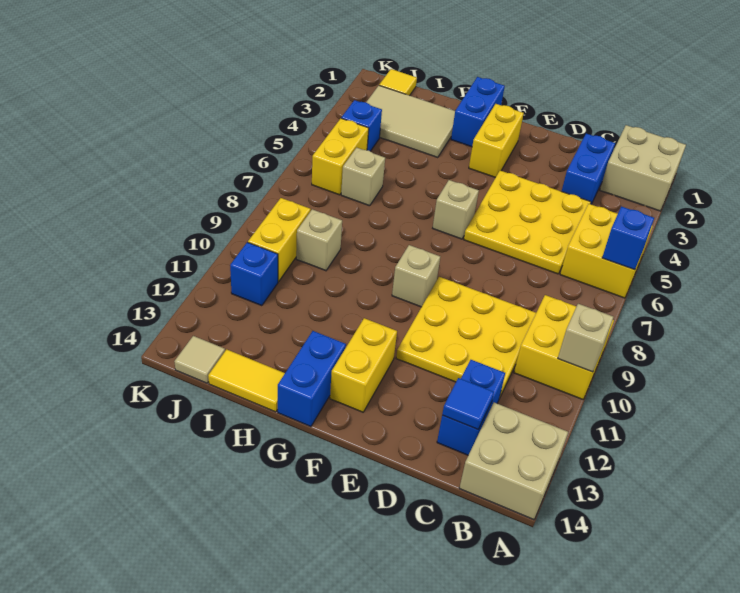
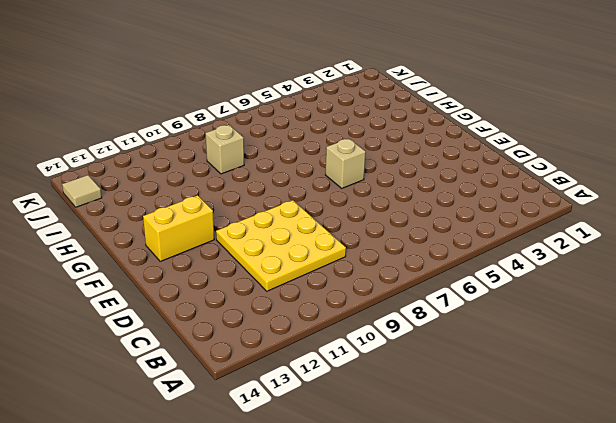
none -> tan brick A1:B2 level 1
none -> yellow brick A5:B6 level 1
none -> yellow brick A9:B10 level 1

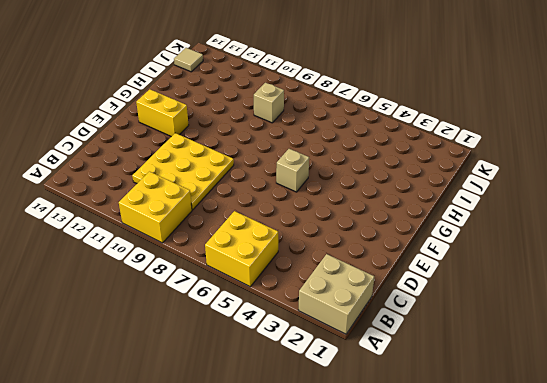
none -> tan brick A13:B14 level 1
none -> blue brick C2:C3 level 1
none -> yellow plate C4:E6 level 1

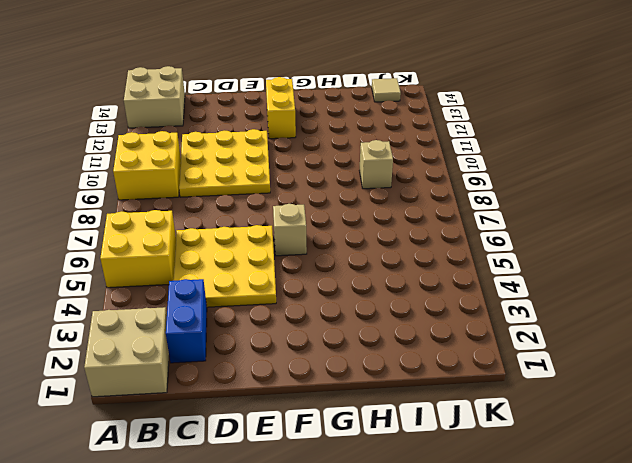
none -> blue brick C12:C13 level 1
none -> yellow brick F2:F3 level 1
none -> tan brick F9 level 1

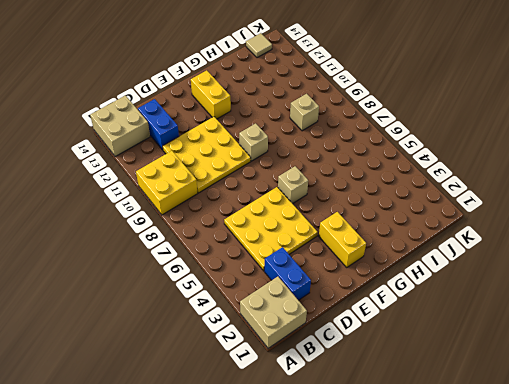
none -> yellow brick A5:B6 level 1
none -> blue brick G1:G2 level 1
none -> blue brick G13:G14 level 1

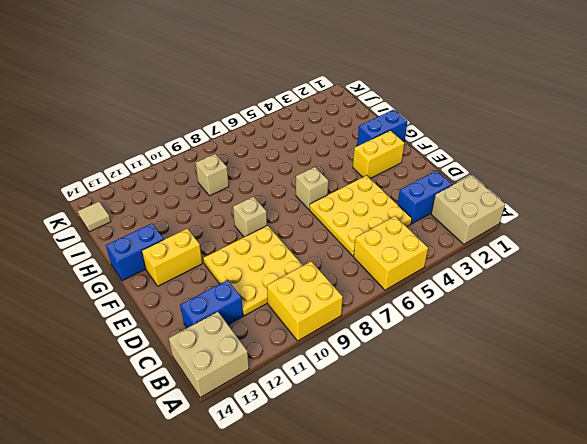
none -> tan tile H2:J3 level 1
none -> yellow tile H14:I14 level 1
none -> tan brick I6 level 1

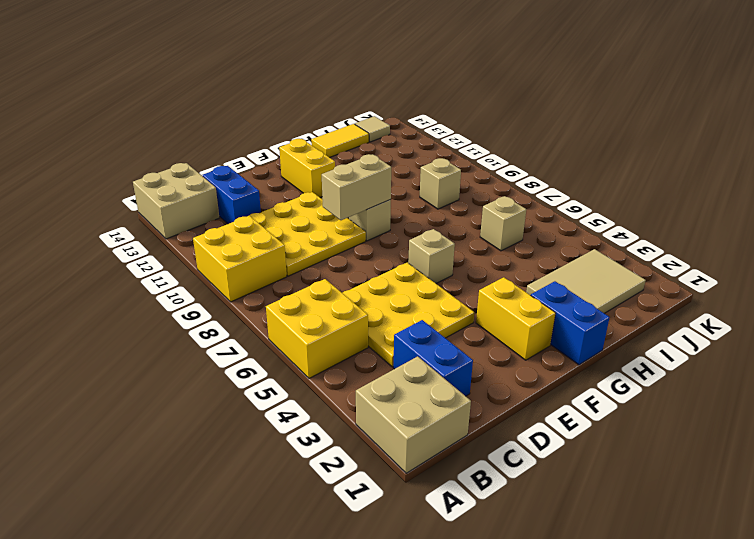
tan brick E9:F9 level 2 -> none
none -> blue brick G13:G14 level 1
none -> yellow tile J1 level 1
none -> blue brick J4 level 1

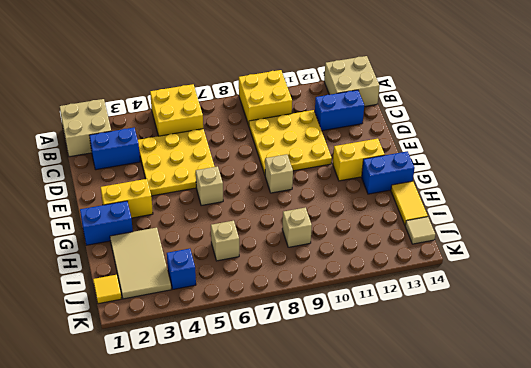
none -> yellow brick J5:J6 level 1
none -> yellow brick J9:J10 level 1
none -> blue brick J11 level 1

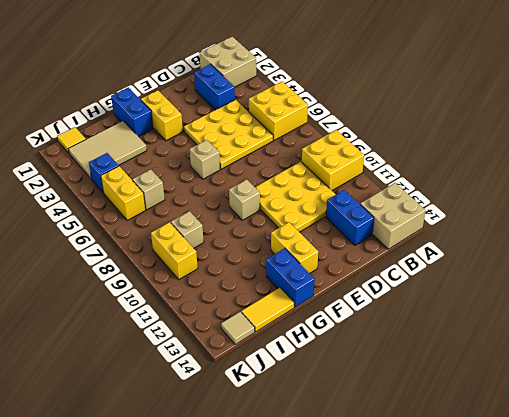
none -> blue brick J11 level 1
none -> blue brick A6 level 2
none -> tan brick A10 level 2

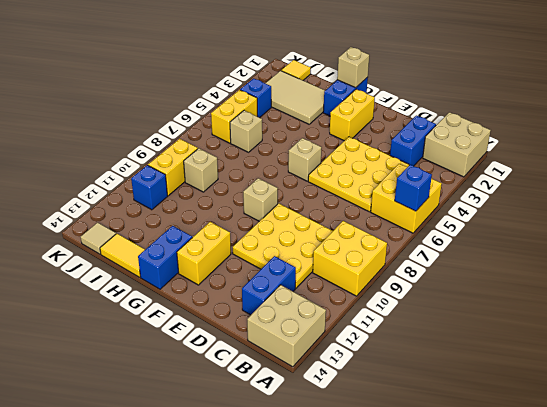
tan brick G1 level 2 -> tan brick A10 level 2
none -> blue tile C13 level 2

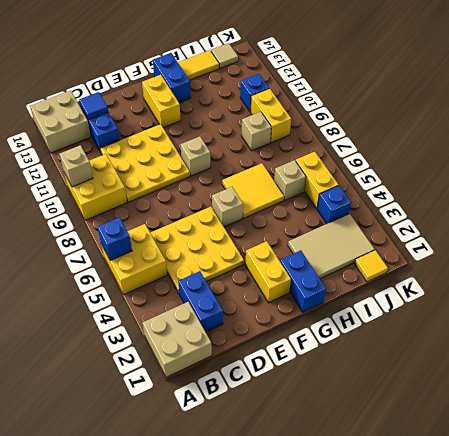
yellow tile G6:H7 level 1 -> none

